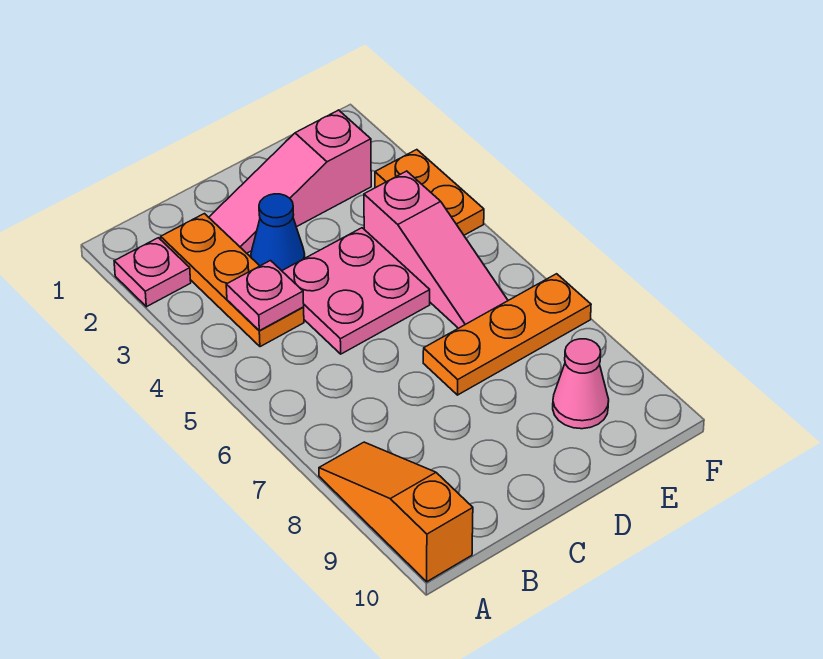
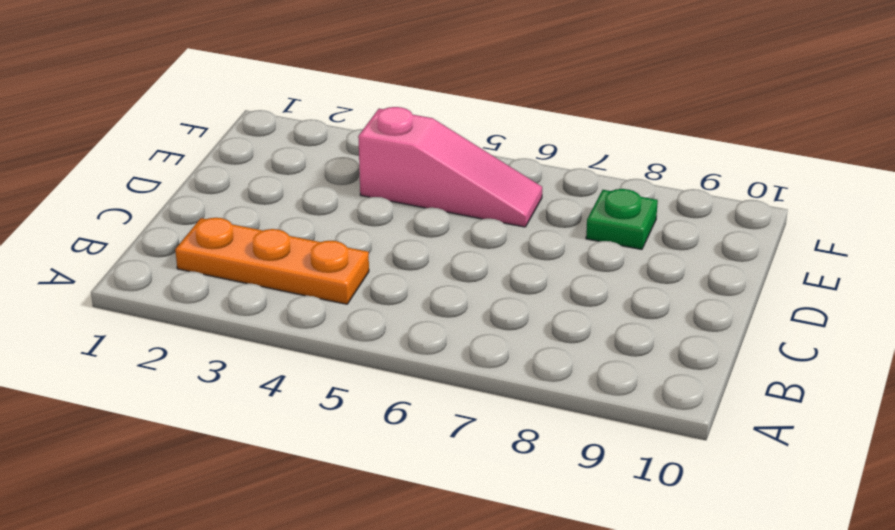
green plate E8 level 1 -> none
none -> pink plate A2 level 1
none -> orange slope A8:A10 level 1 top 10

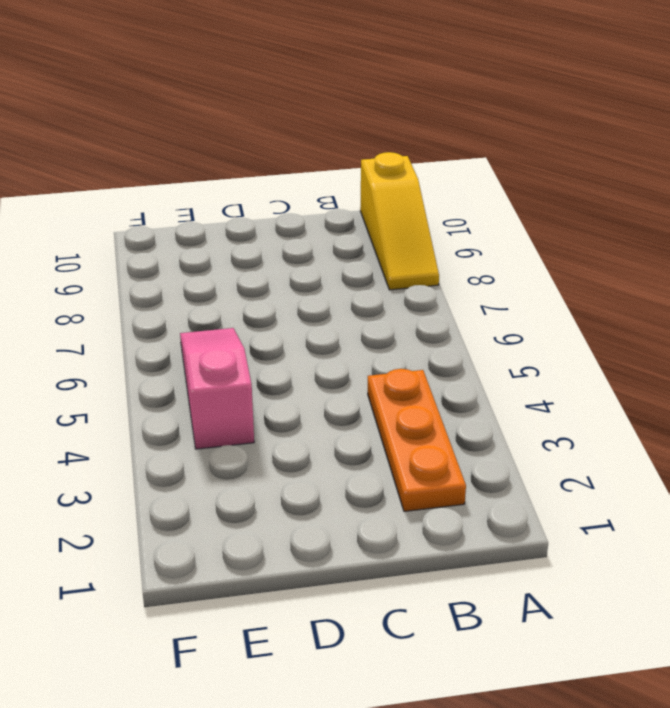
yellow slope A8:A10 level 1 top 10 -> orange slope A8:A10 level 1 top 10
none -> pink plate A2 level 1
none -> pink slope C2:E2 level 1 top E

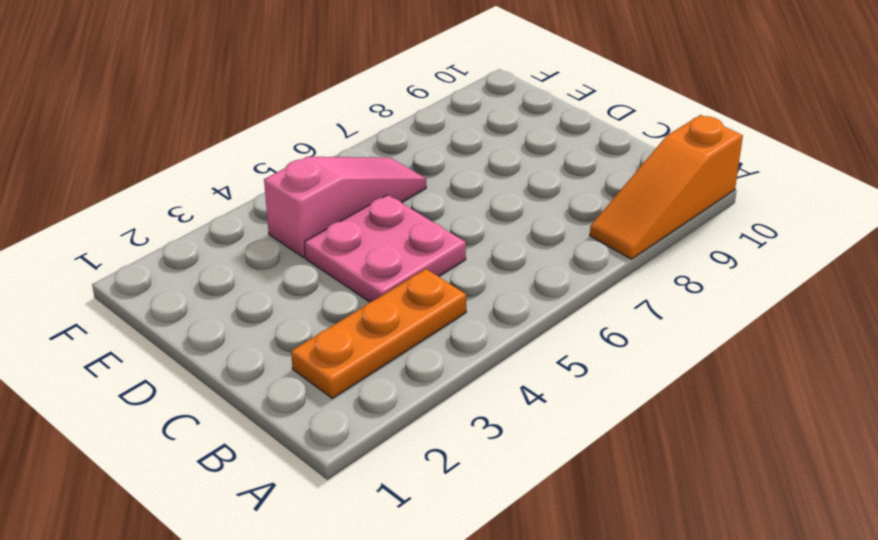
none -> pink plate A2 level 1
none -> pink slope C2:E2 level 1 top E

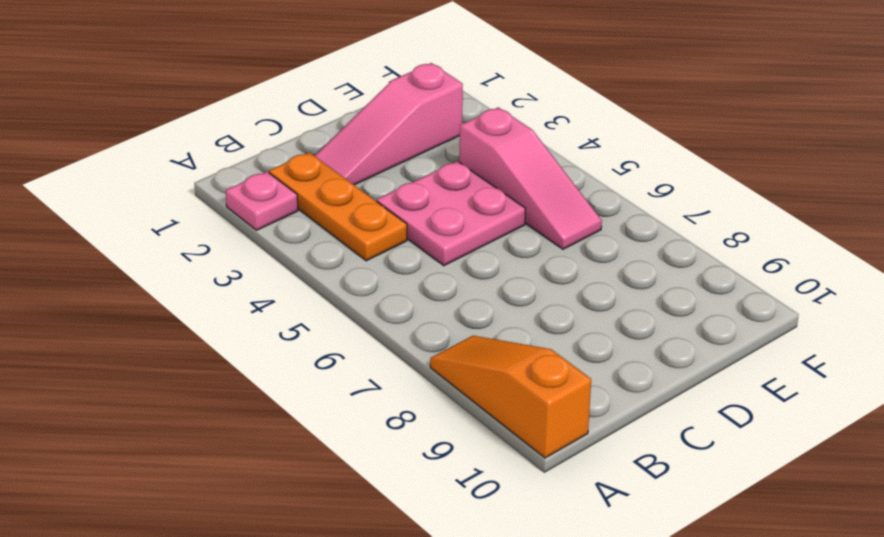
none -> blue cone C3 level 1
none -> orange plate D7:F7 level 1

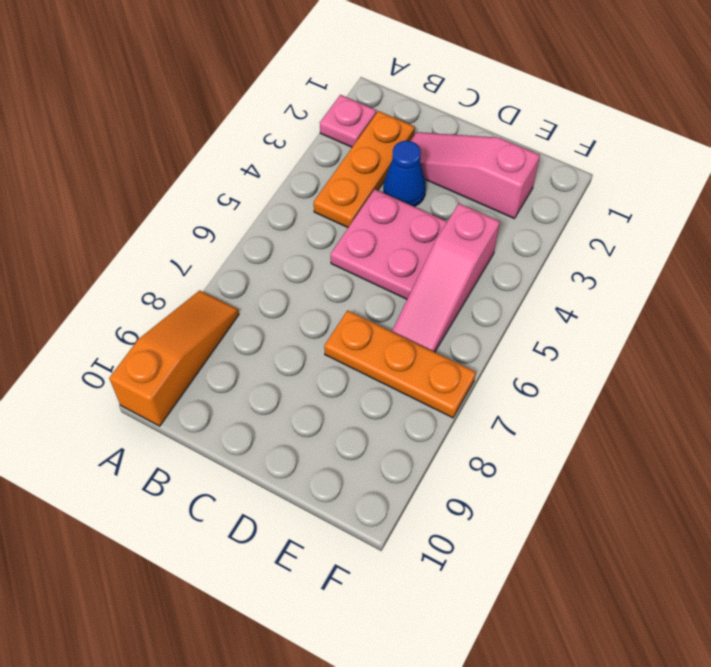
none -> pink cone E9 level 1
none -> orange plate F3:F4 level 1

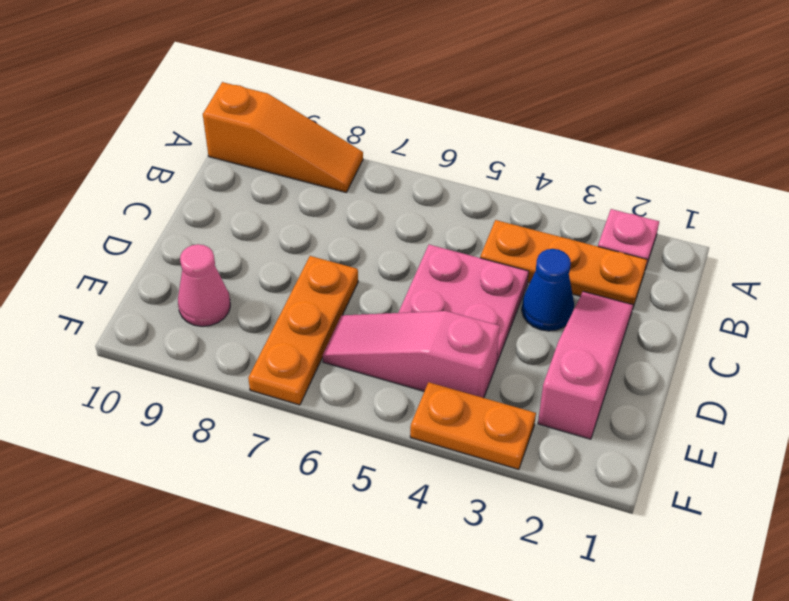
none -> pink plate B4 level 2

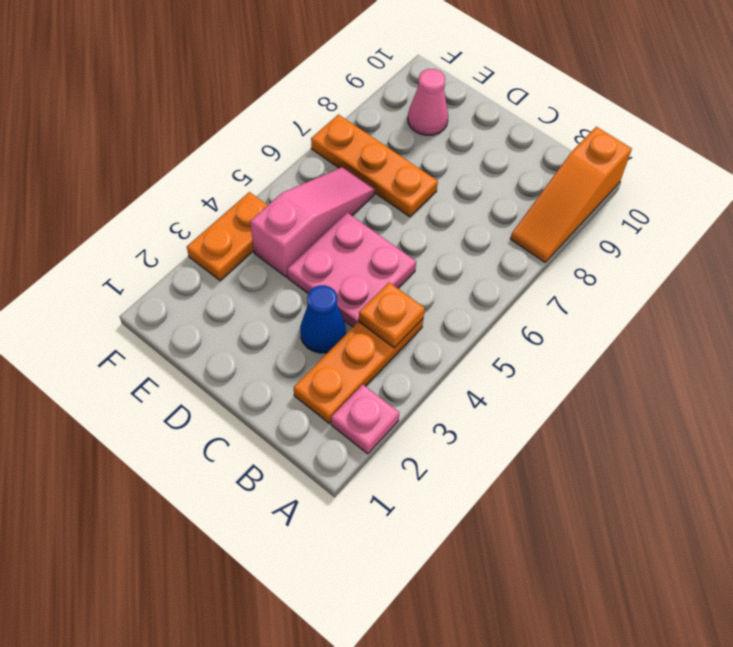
orange plate B4 level 2 -> pink plate B4 level 2
none -> pink slope C2:E2 level 1 top E

